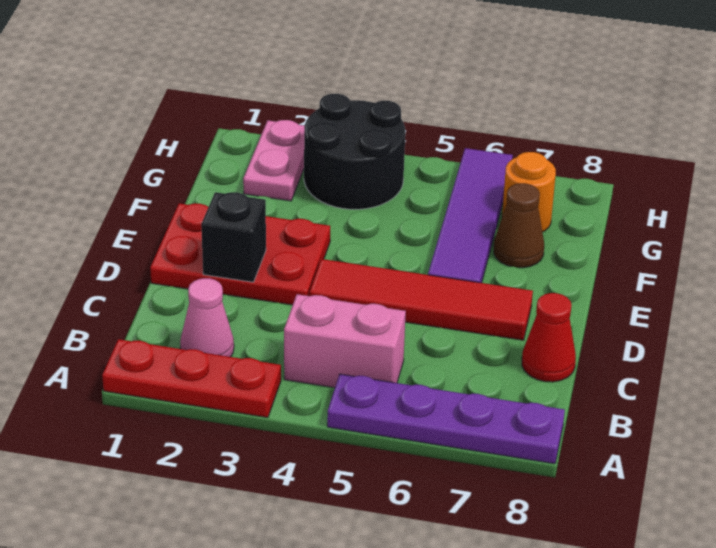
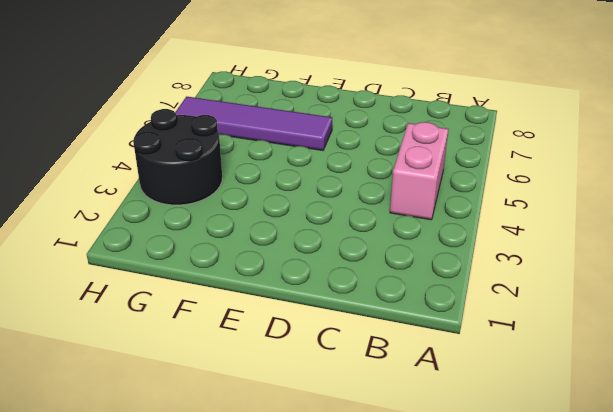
none -> red plate A1:A3 level 1
none -> purple plate A5:A8 level 1
none -> pink cone B2 level 1

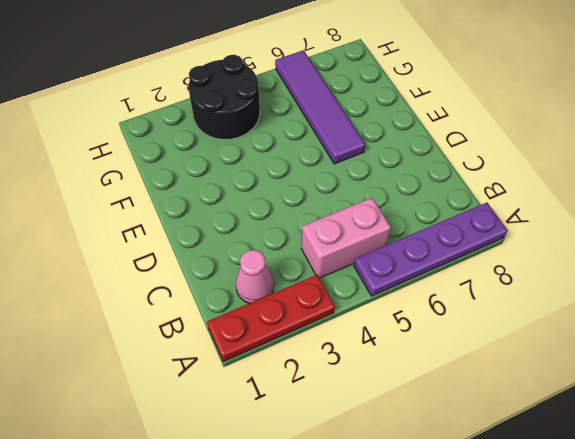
none -> red cone C8 level 1
none -> red plate D1:E3 level 1
none -> red tile D4:D7 level 1

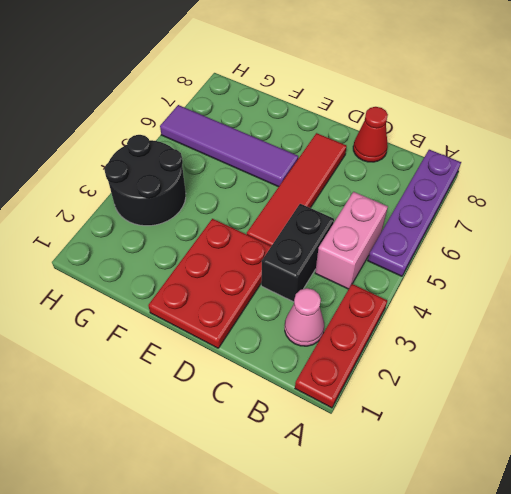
black brick C3:C4 level 1 -> none
none -> brown cone F7 level 1
none -> pink plate G2:H2 level 1
none -> orange round brick G7 level 1

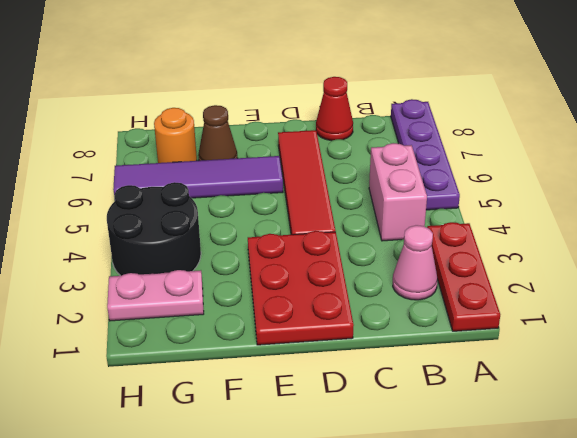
none -> black brick D2 level 2

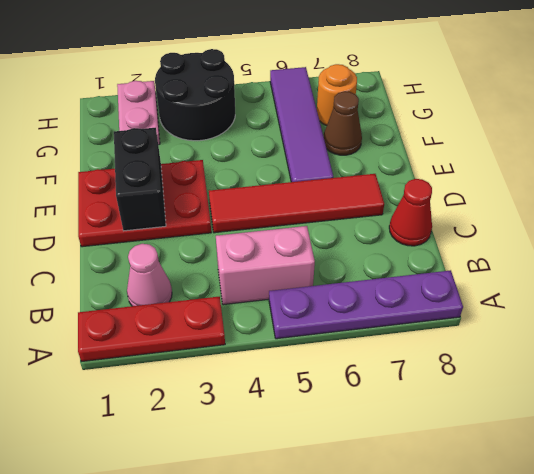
black brick D2:E2 level 2 -> black brick D2 level 2

